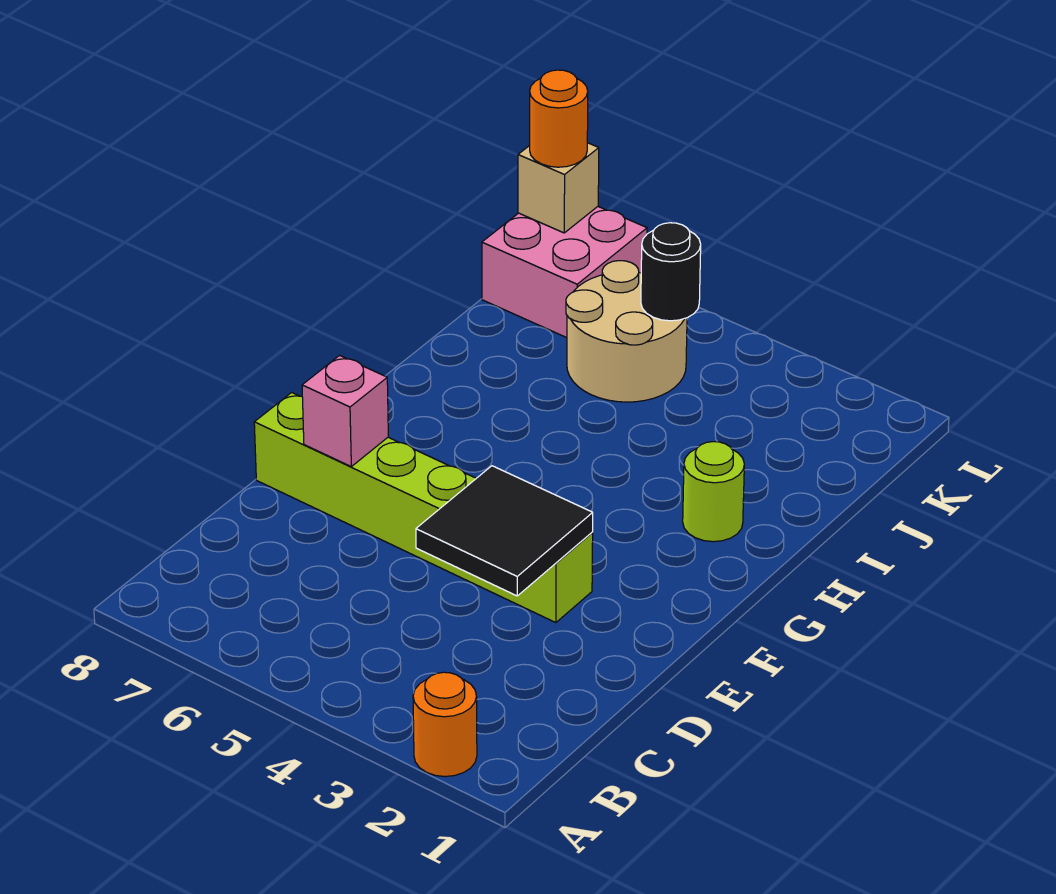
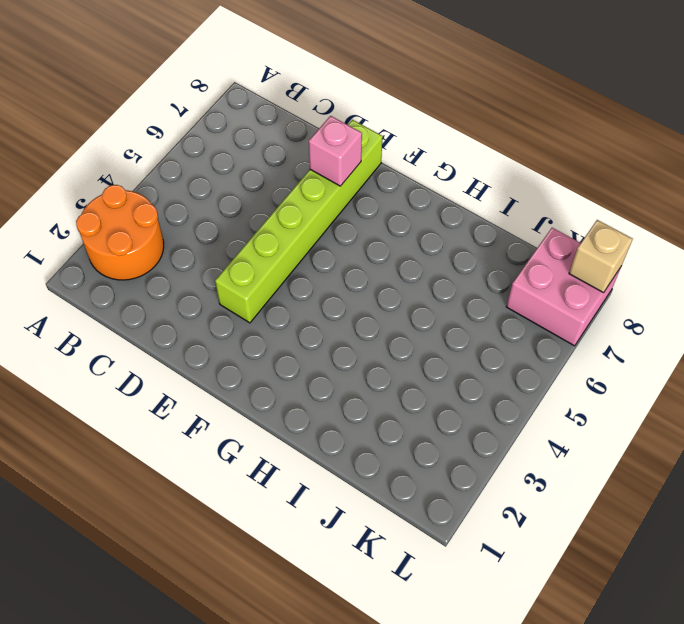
orange round brick A2:B3 level 1 -> orange round brick A2 level 1
none -> lime round brick H2 level 1
none -> tan round brick J5:K6 level 1

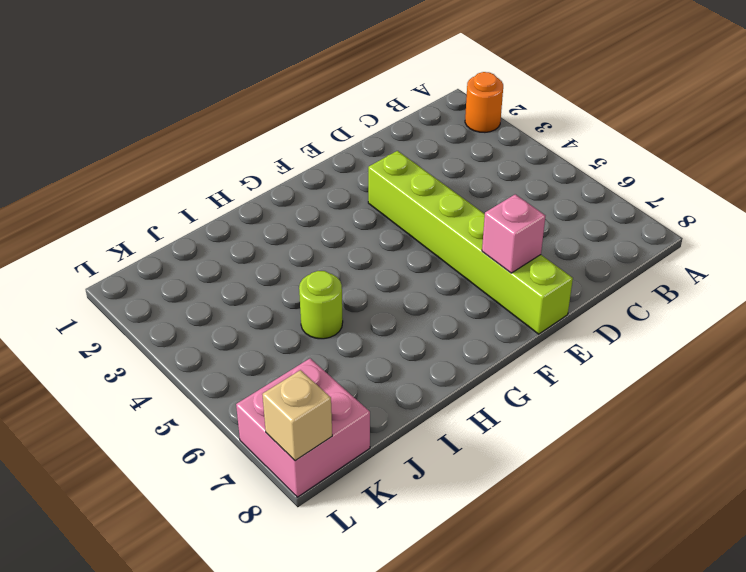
lime round brick I5 level 1 -> lime round brick H2 level 1
none -> tan round brick J5:K6 level 1
none -> black tile D3:E4 level 2

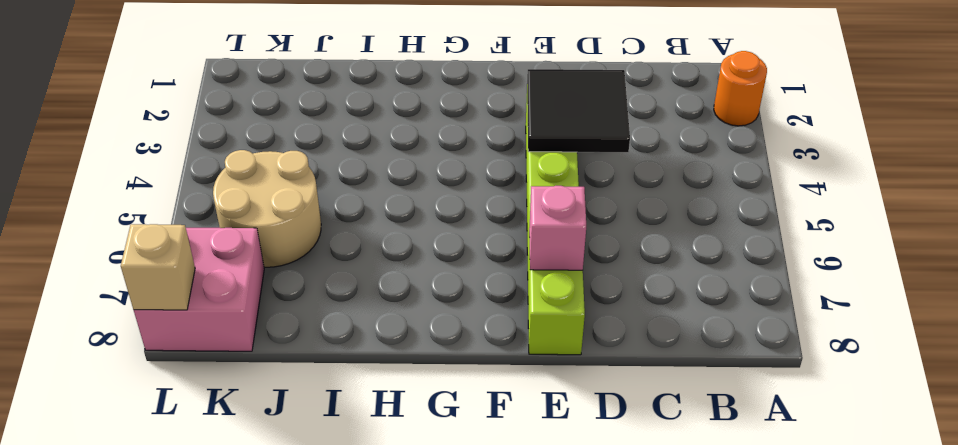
none -> lime round brick H2 level 1
none -> black round brick K5 level 2

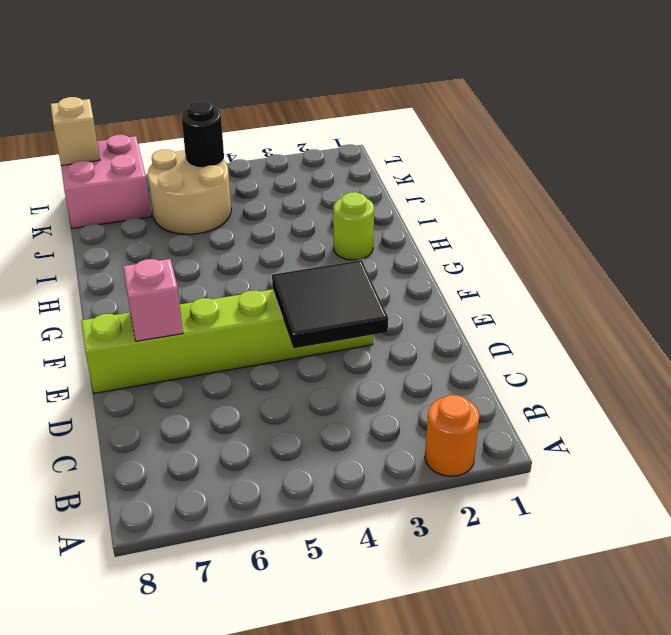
none -> orange round brick L8 level 3

